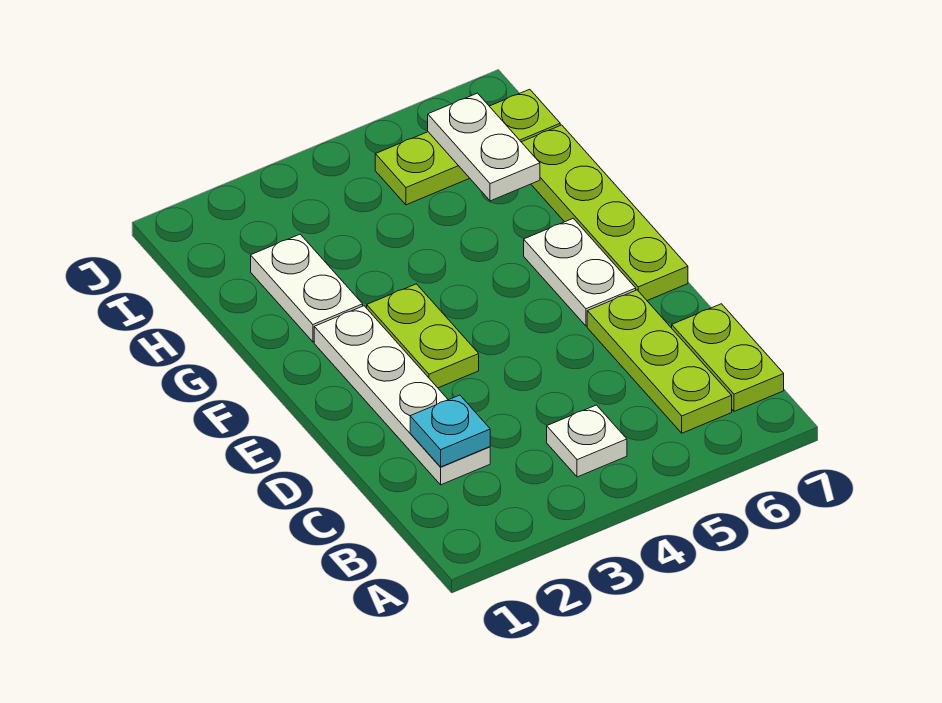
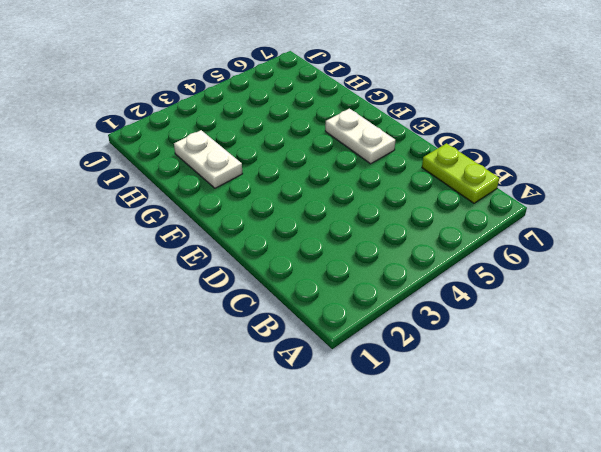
none -> white plate B4 level 1
none -> lime plate B6:D6 level 1

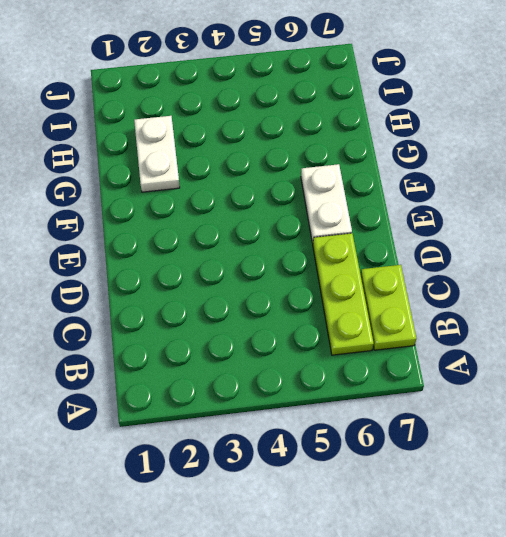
none -> white plate B4 level 1
none -> white plate C2:F2 level 1

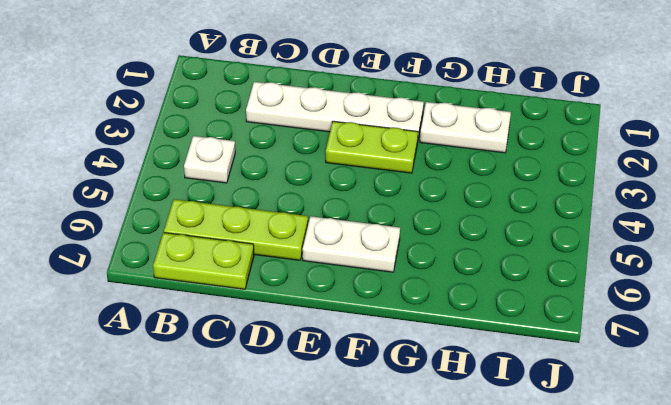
none -> lime plate E7:H7 level 1
none -> lime plate I5:I7 level 1

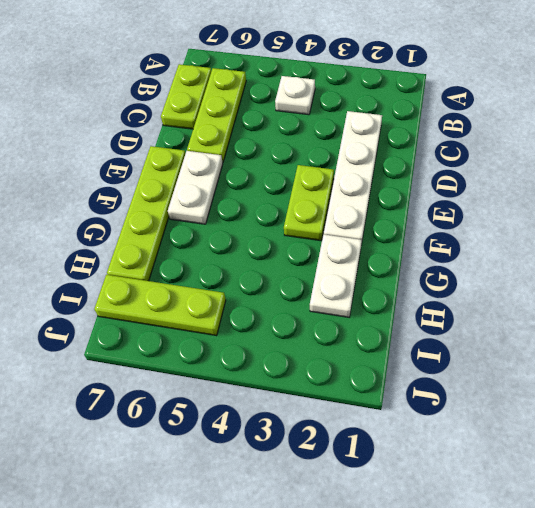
none -> cyan plate C2 level 2
none -> white plate H6:I6 level 2

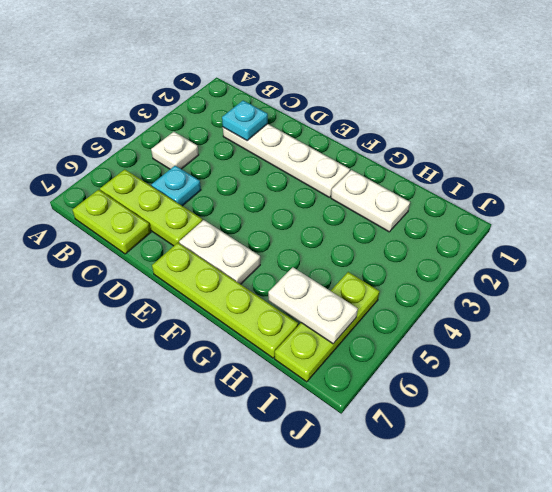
cyan plate C5 level 1 -> none
none -> lime plate E3:F3 level 1

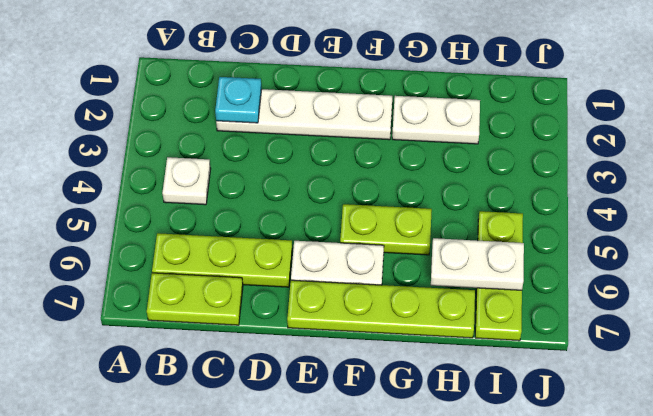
lime plate F5:G5 level 1 -> lime plate E3:F3 level 1

